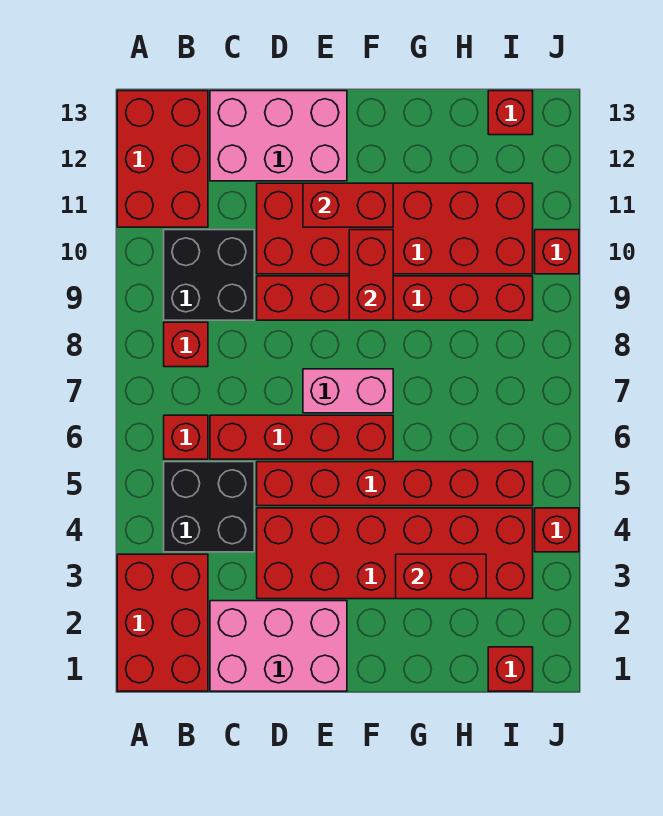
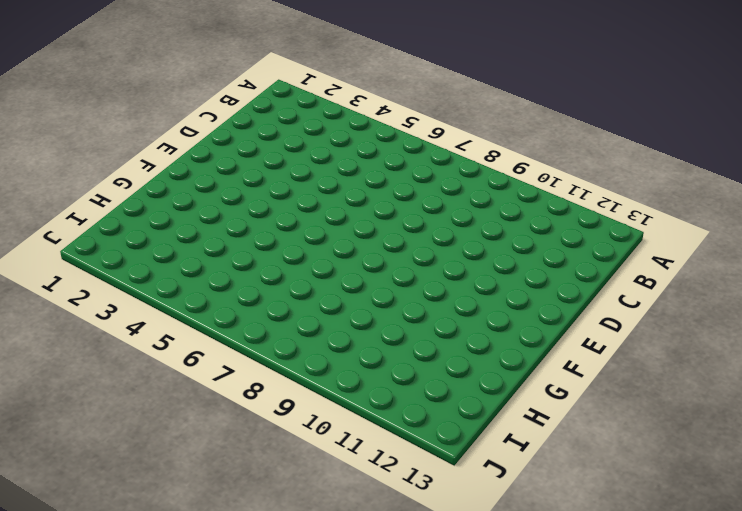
none -> red brick A1:B3 level 1
none -> red brick A11:B13 level 1
none -> black brick B4:C5 level 1

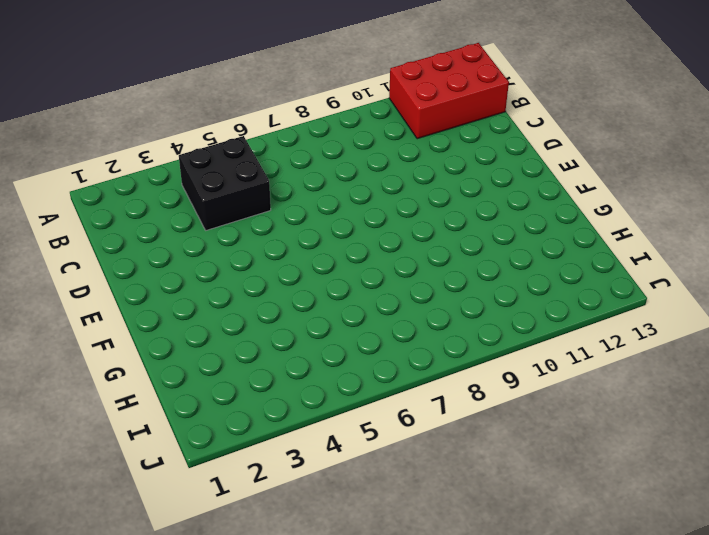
none -> red brick A1:B3 level 1
none -> red brick B6 level 1
none -> red brick B8 level 1

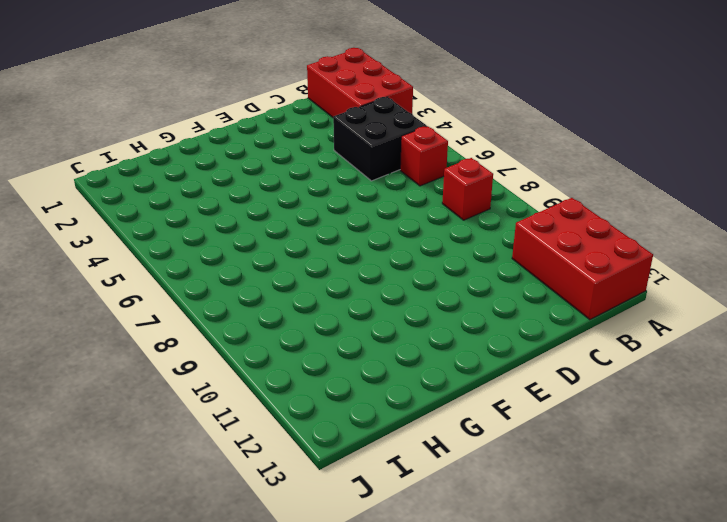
none -> black brick B9:C10 level 1
none -> pink brick C1:E2 level 1
none -> red brick C6:F6 level 1

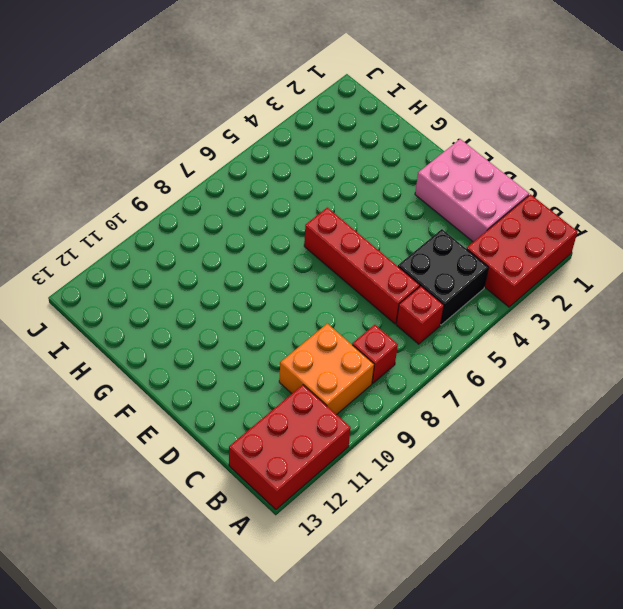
orange brick B9:C10 level 1 -> black brick B9:C10 level 1
none -> pink brick C12:E13 level 1
none -> red brick D3:I4 level 1
none -> red brick D5:I5 level 1

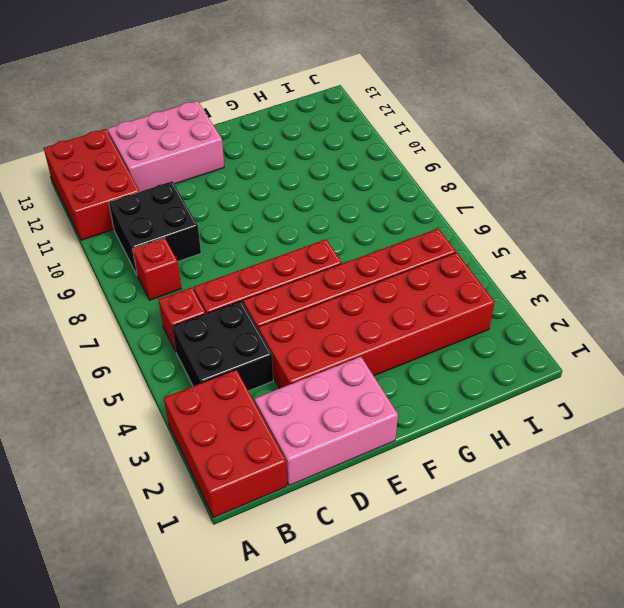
none -> red brick D9:I9 level 1
none -> red brick D10:I11 level 1
none -> pink brick E7:F7 level 1

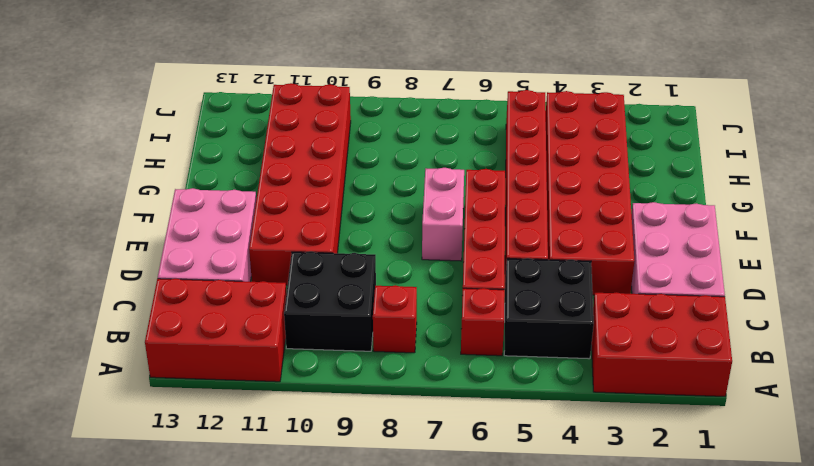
none -> red brick D9:I9 level 1
none -> red brick I1 level 1
none -> red brick I13 level 1

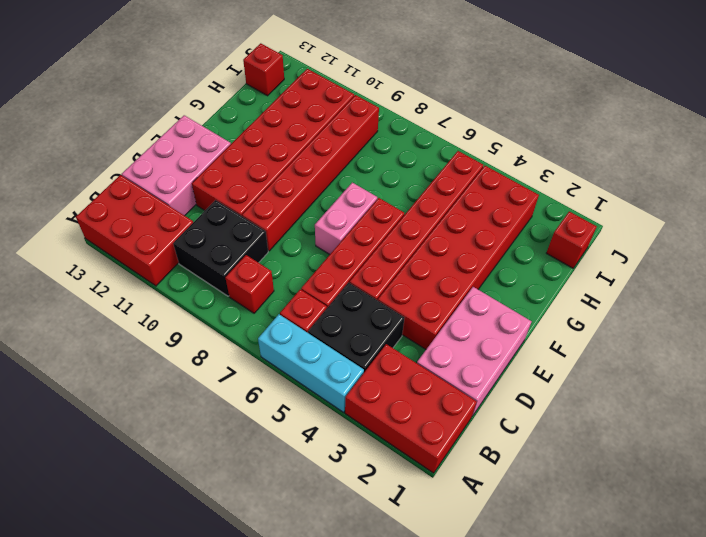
cyan brick A4:A6 level 1 -> none
none -> red brick J4 level 1
none -> red brick J10 level 1
none -> red brick E11:F11 level 2

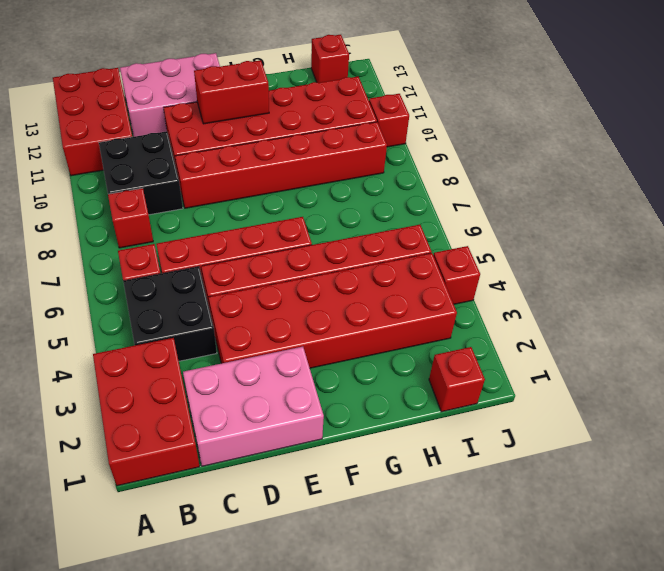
none -> pink brick E7:F7 level 1
none -> red brick F9:F10 level 2
none -> red brick G3:H3 level 2

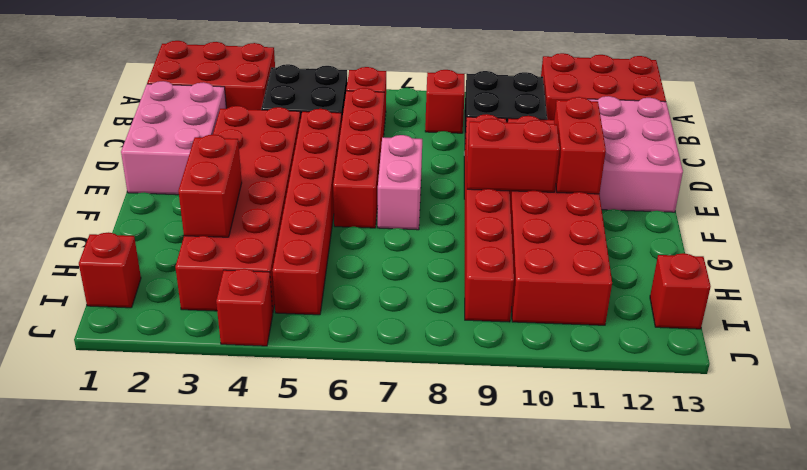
none -> red brick J10 level 1

